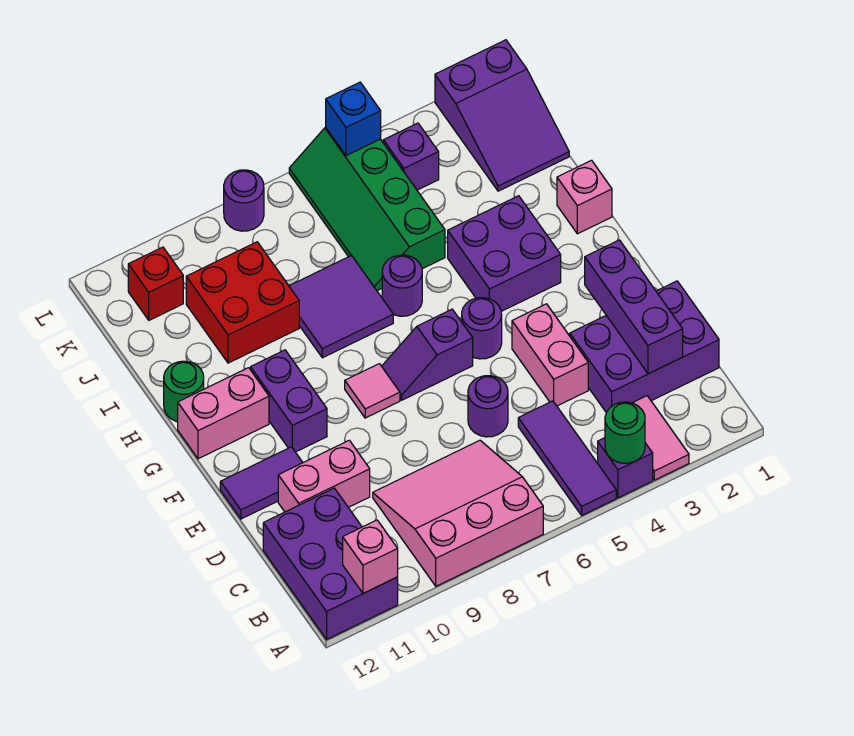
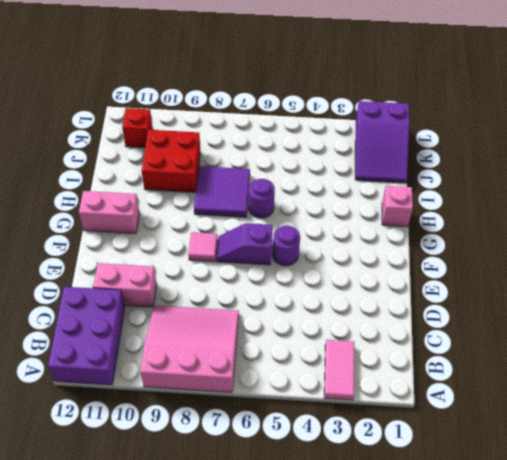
none -> purple brick A4 level 1
none -> purple tile A5:C5 level 1
none -> purple brick C1:D3 level 1
none -> pink brick D4:E4 level 1

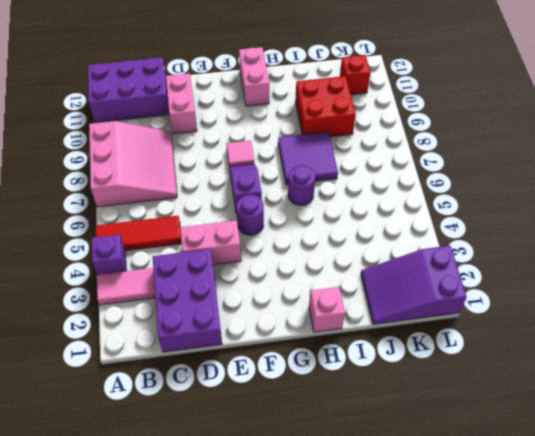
red tile A5:C5 level 1 -> purple tile A5:C5 level 1
none -> purple round brick D6 level 1
none -> purple tile E11:E12 level 1
none -> purple brick F10:G10 level 1
none -> purple brick G3:H4 level 1

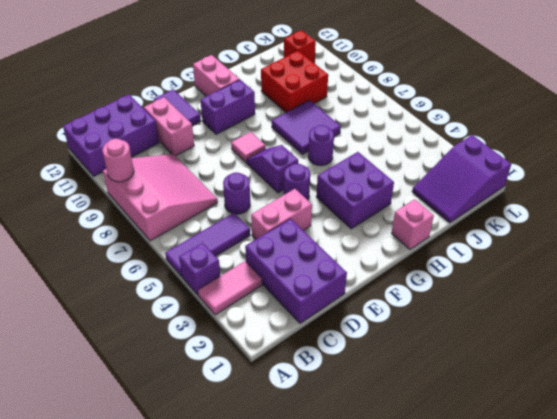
pink round brick A9 level 2 -> none
none -> green round brick H12 level 1
none -> green slope I5:L6 level 1 top 5
none -> purple brick K4 level 1
none -> purple round brick L8 level 1

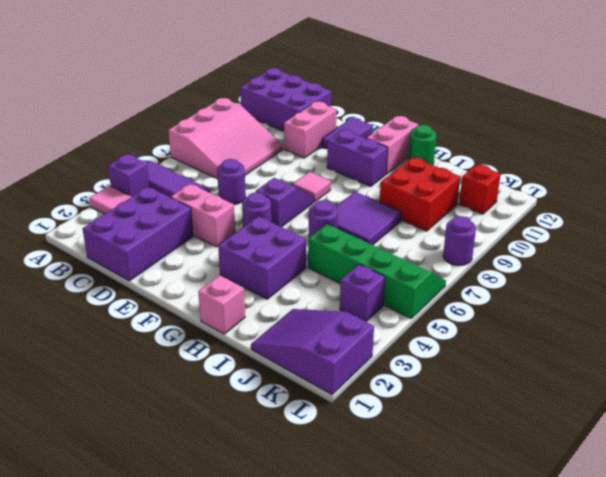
none -> green round brick A4 level 2
none -> pink brick A11 level 2
none -> purple brick C2:E2 level 2
none -> blue brick L5 level 2

